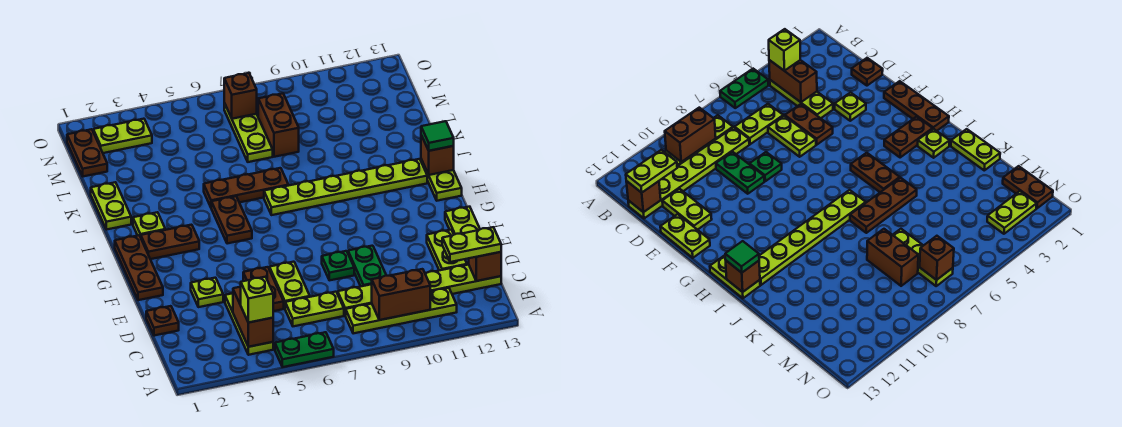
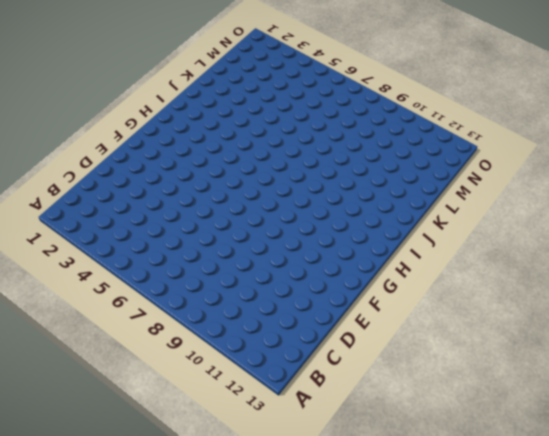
none -> green plate A5:A6 level 1
none -> lime plate B4:D4 level 1
none -> lime plate B8:B11 level 1
none -> lime plate C6:C7 level 1

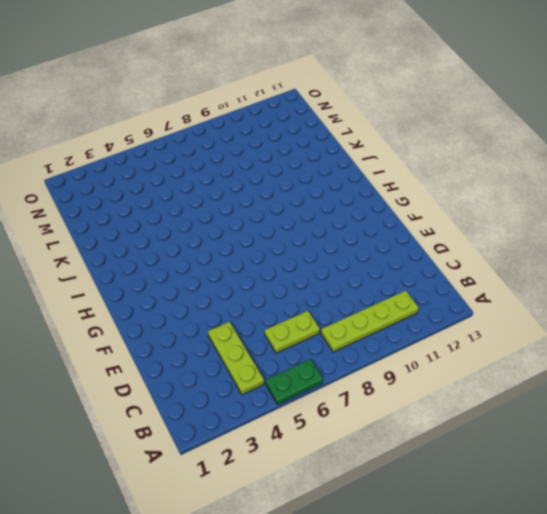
none -> lime plate C8:C13 level 1
none -> brown plate D1 level 1
none -> brown plate D5:E5 level 1
none -> lime plate D6:E6 level 1

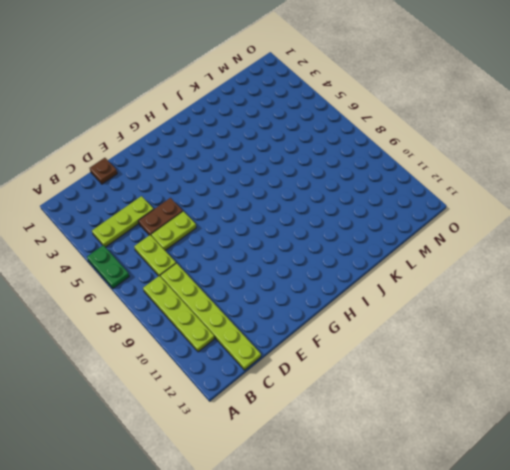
none -> green plate D9:E9 level 1
none -> lime plate D12:E12 level 1
none -> lime plate E3 level 1
none -> green plate E8 level 1

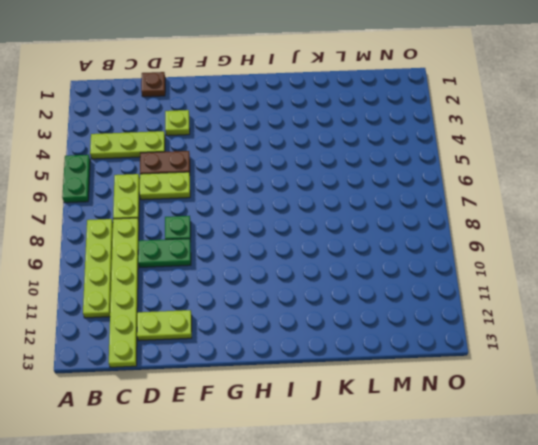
none -> lime plate E13:F13 level 1
none -> brown plate F1:H1 level 1
none -> brown plate H2:H3 level 1
none -> brown plate H5:I5 level 1

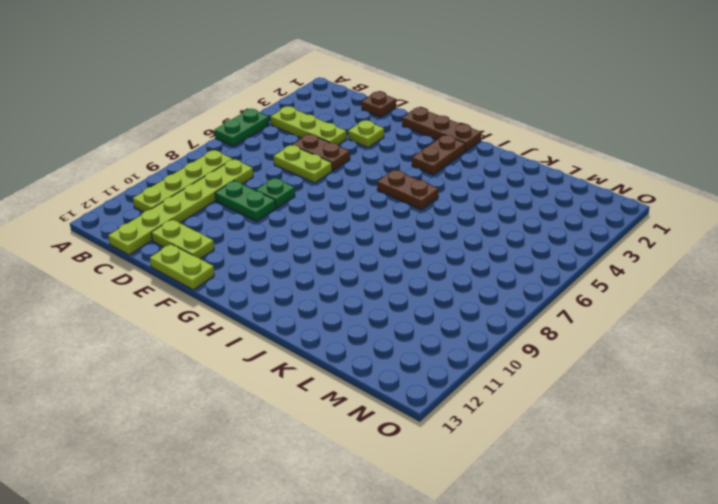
none -> lime plate C6:C7 level 1
none -> lime plate H13:I13 level 1
none -> lime plate I2 level 1
none -> lime plate I7:I12 level 1

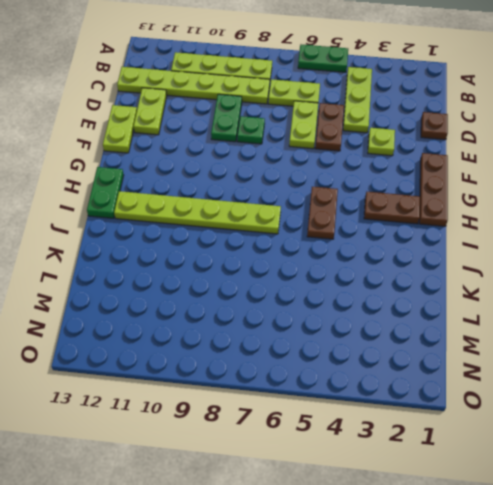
green plate H13:I13 level 1 -> lime plate H13:I13 level 1
none -> lime plate I2 level 1
none -> lime plate J1:K1 level 1
none -> brown plate J5:J7 level 1
none -> lime plate L7:N7 level 1

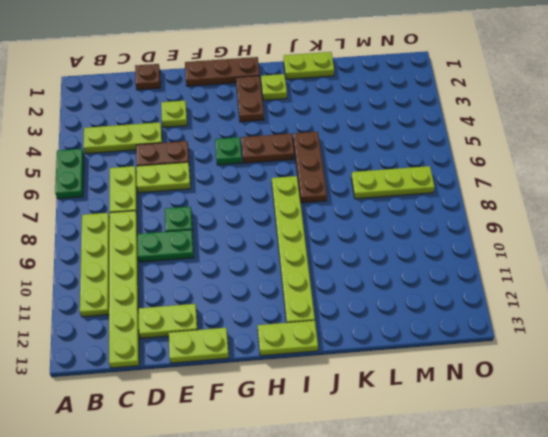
green plate G5 level 1 -> none
none -> brown brick L8:M8 level 1
none -> brown plate M1:N1 level 1
none -> lime plate N2:N3 level 1
none -> brown brick B4:C4 level 2

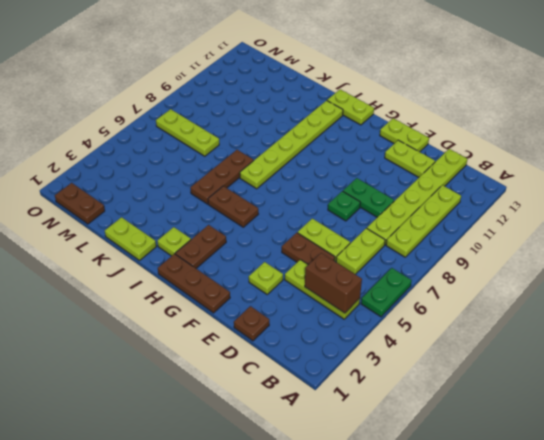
none -> brown brick L8:M8 level 1
none -> lime plate N2:N3 level 1
none -> brown brick B9:B10 level 2
none -> brown brick C13 level 2

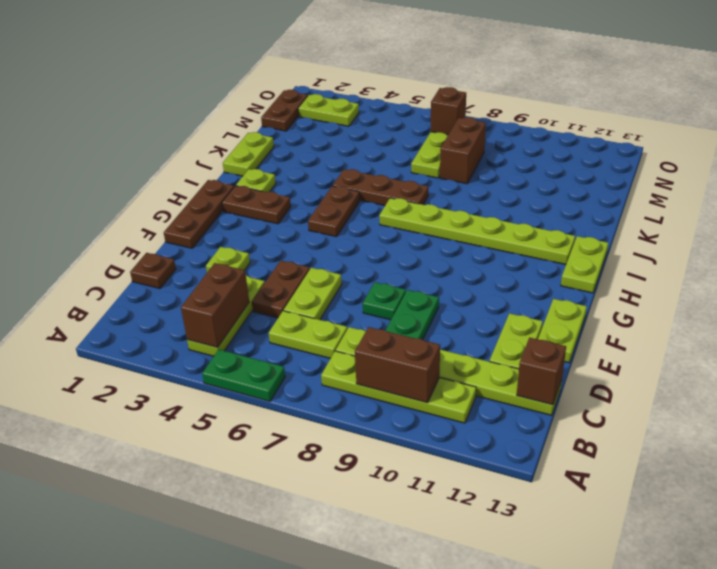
none -> brown brick I13 level 2
none -> lime brick B4 level 3
none -> lime plate C12:C13 level 3
none -> green tile I13 level 3

